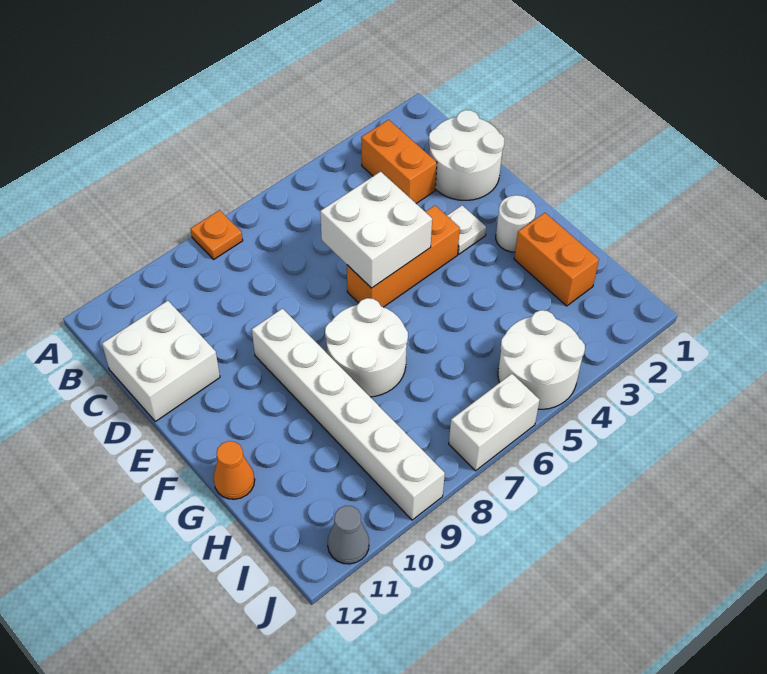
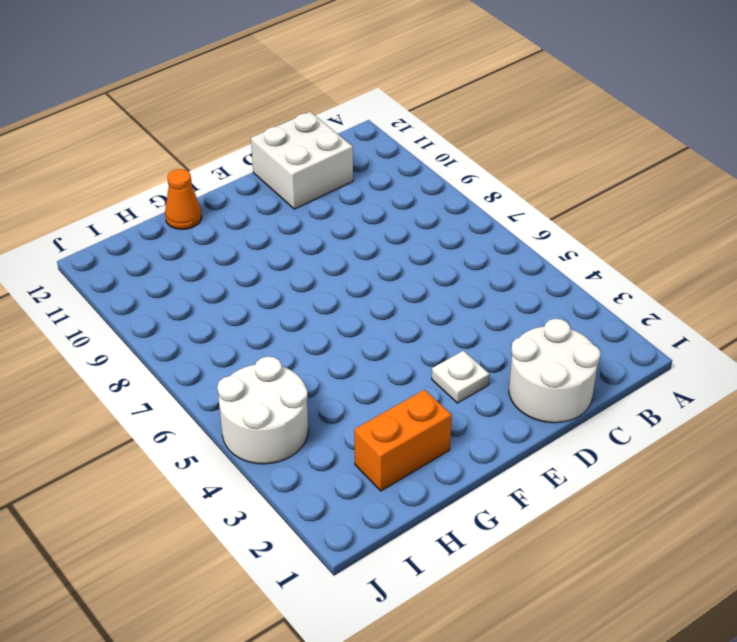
none -> orange plate A8 level 1
none -> orange brick B3:C3 level 1
none -> orange brick E4:E6 level 1

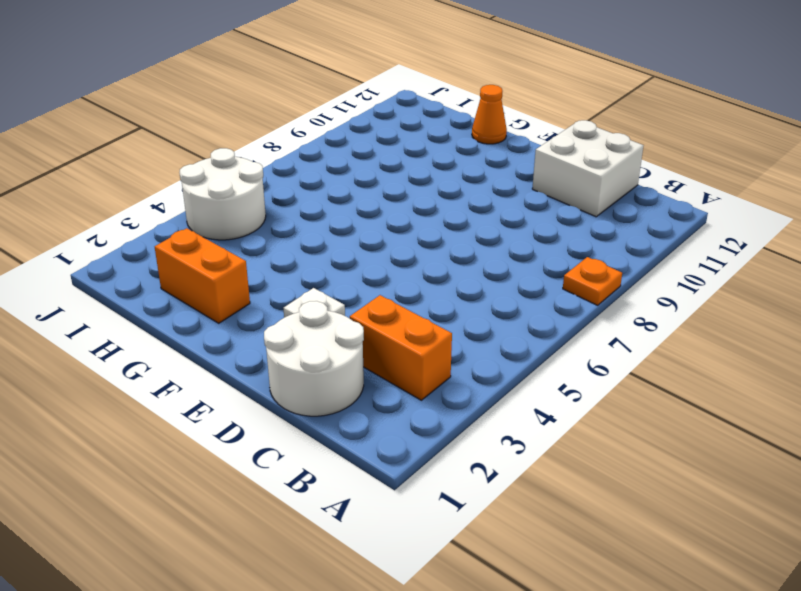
none -> orange brick E4:E6 level 1
none -> white brick E9:J9 level 1
none -> white round brick F2 level 1

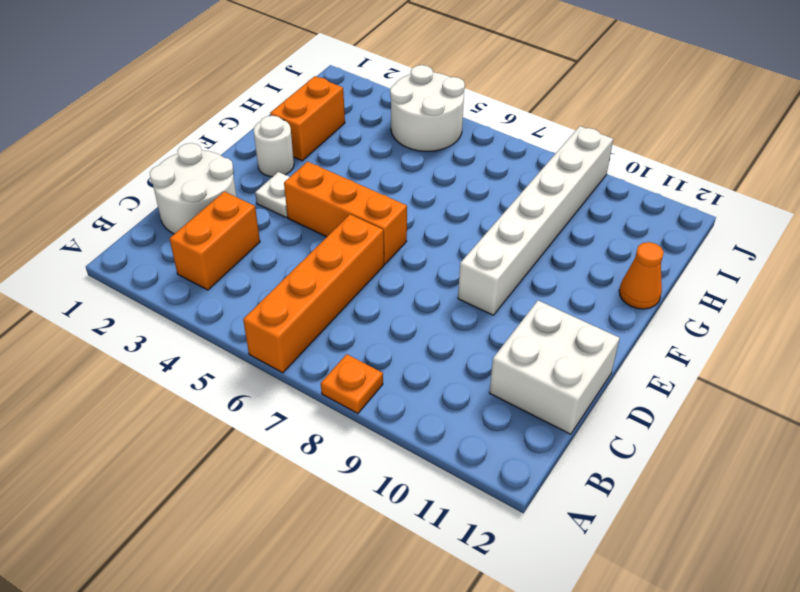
orange brick A6:D6 level 1 -> none
none -> white round brick F7:G8 level 1
none -> white brick J6:J7 level 1
none -> grey cone J11 level 1

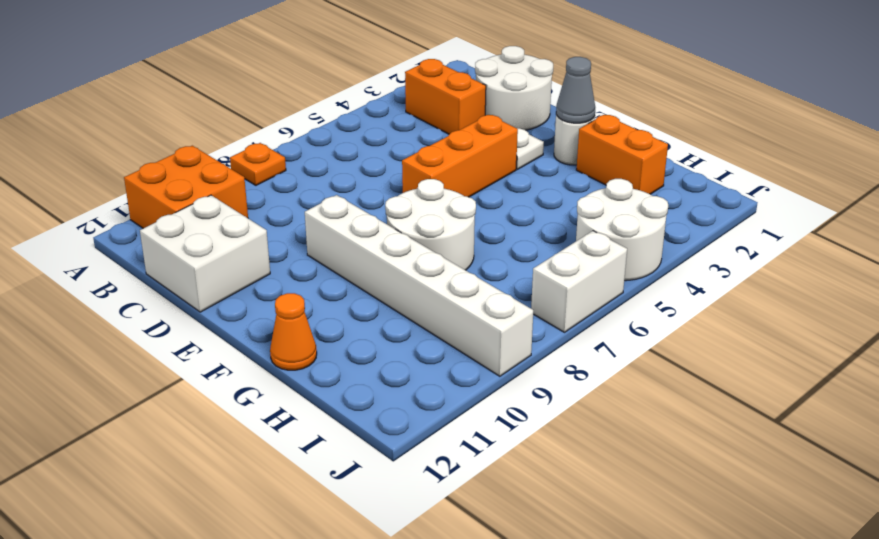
orange brick A10:B11 level 1 -> none
grey cone F2 level 2 -> grey cone J11 level 1
none -> white brick D5:E6 level 2

